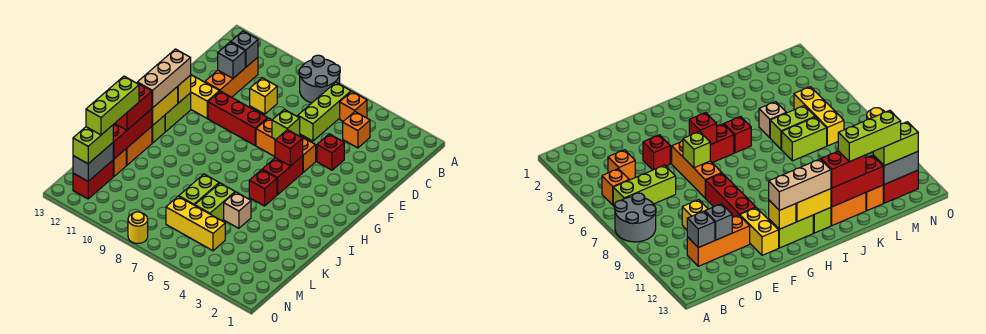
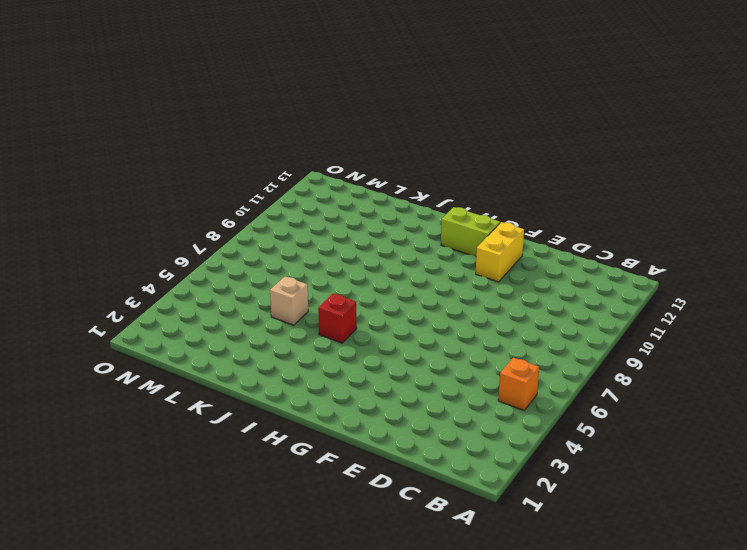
none -> grey round brick A7:B8 level 1
none -> lime brick B6:D6 level 1
none -> orange brick C4 level 1
none -> orange brick C11:E11 level 1

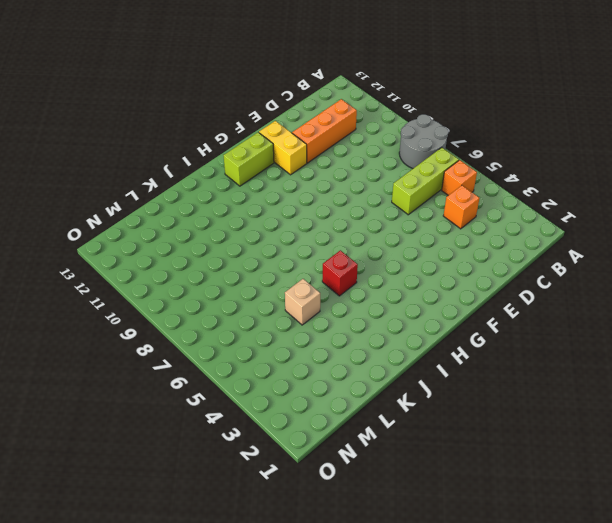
none -> yellow brick D9 level 1
none -> red brick E4 level 1
none -> orange brick F5:F7 level 1
none -> red brick F8:F10 level 1

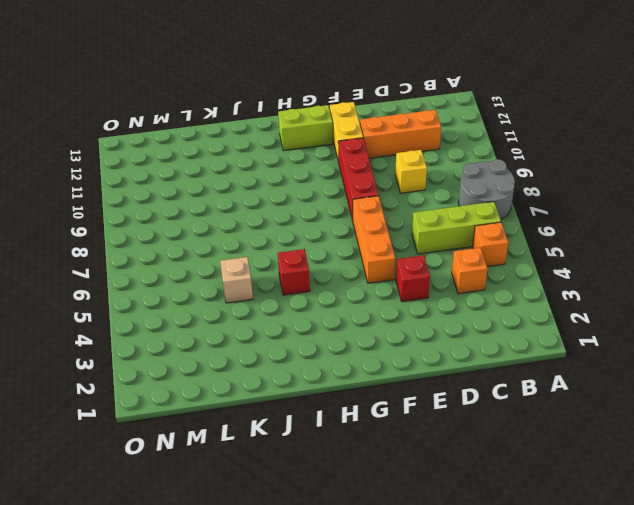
none -> red brick G5:H5 level 1
none -> lime brick I12 level 1
none -> orange brick J12:K12 level 1
none -> lime brick K6:L6 level 1

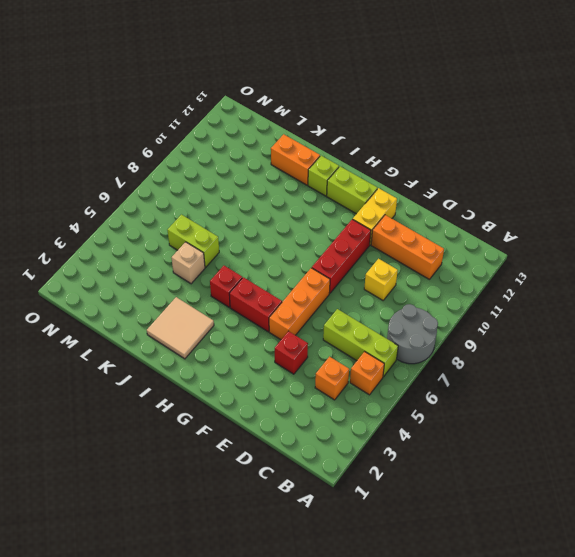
tan tile I2:J3 level 1 -> none
none -> lime brick K7:L7 level 1
none -> orange brick L12 level 1
none -> yellow brick M5:M7 level 1
none -> red brick M12:N12 level 1

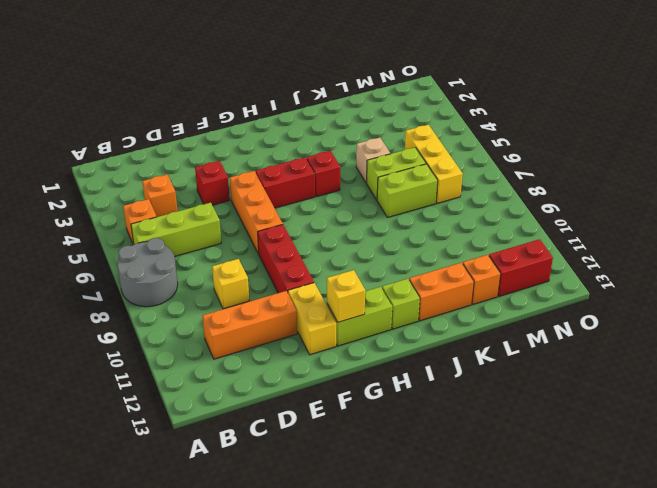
none -> yellow round brick O8 level 1
none -> grey brick C11 level 2
none -> grey brick D11 level 2
none -> lime brick F6 level 2

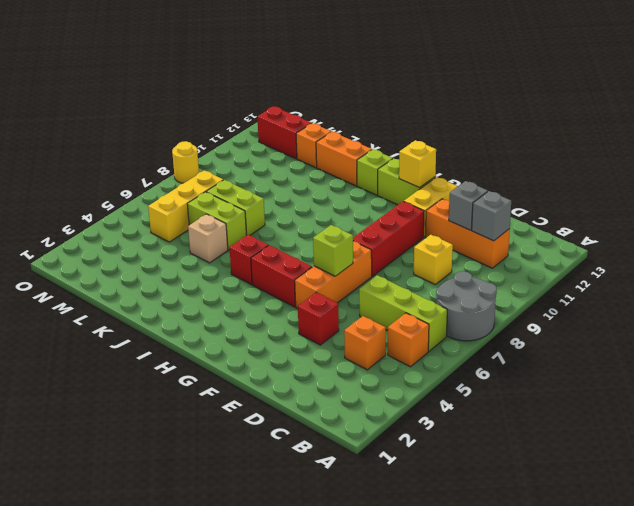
none -> red brick G5 level 2
none -> yellow brick H12:I12 level 2
none -> red brick J12:L12 level 2
none -> grey brick M12:N12 level 2

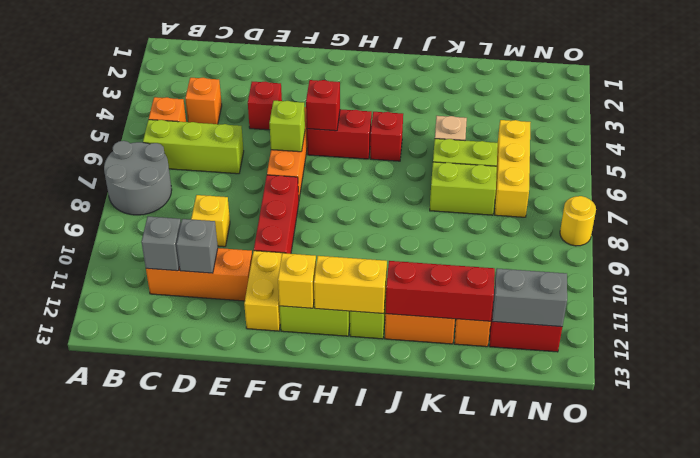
none -> tan brick G12:I12 level 3
none -> red brick J12:K12 level 3
none -> lime brick M12:N12 level 3
none -> lime brick K12:M12 level 4

